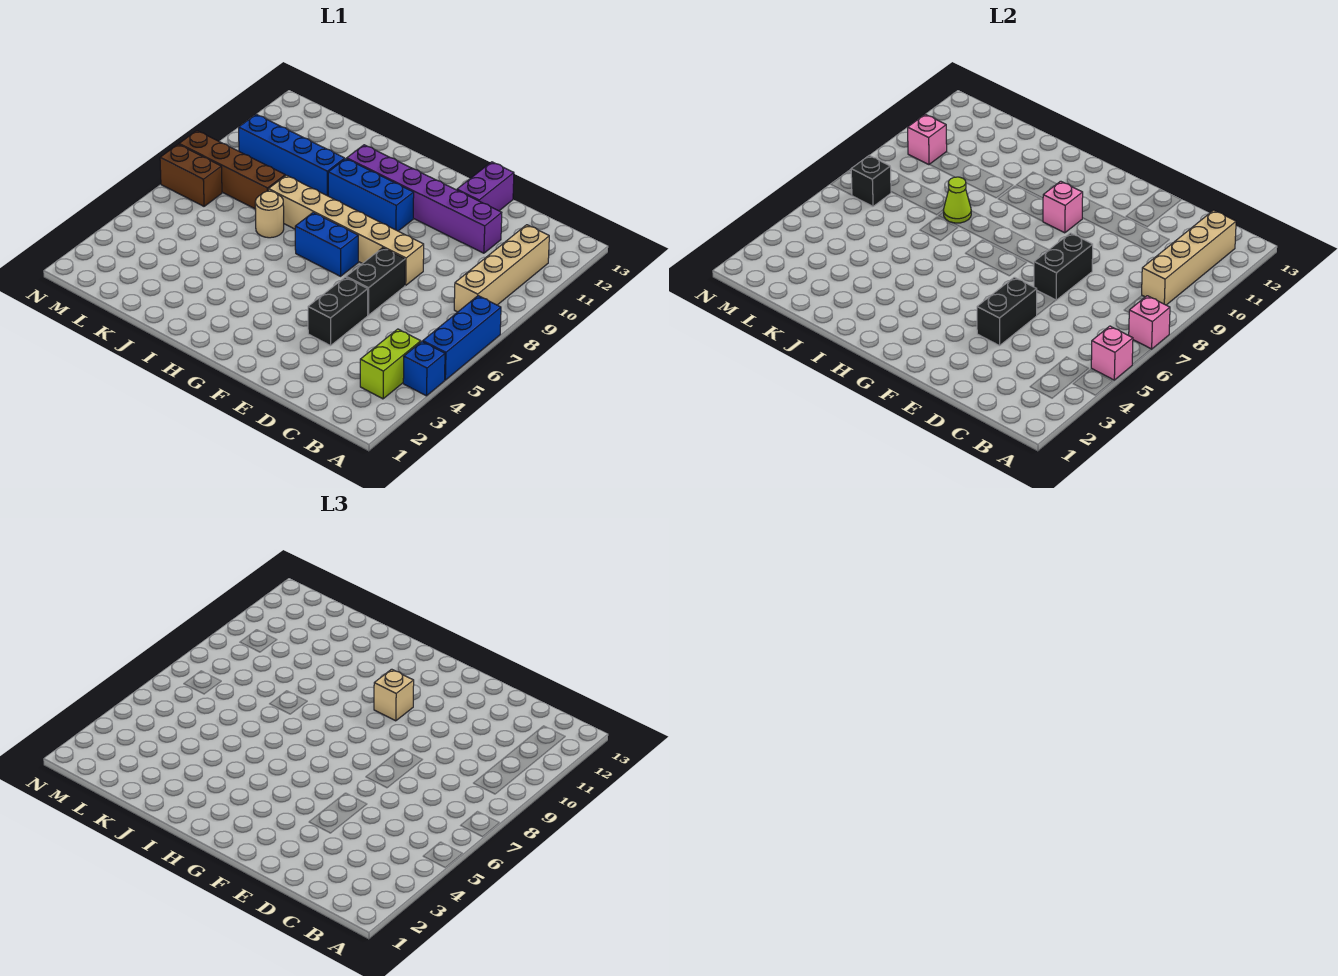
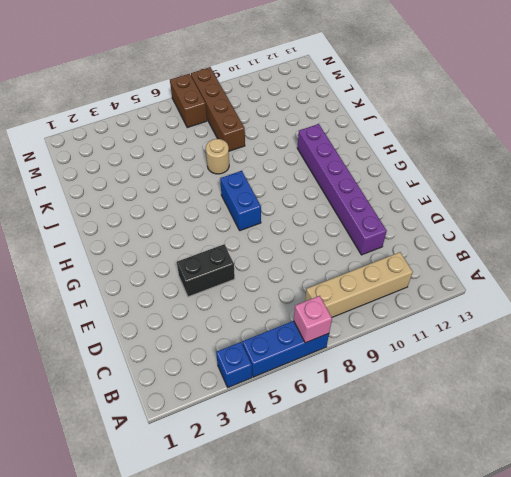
none -> lime brick B3:B4 level 1
none -> black brick E6:E7 level 1
none -> tan brick E8:J8 level 1

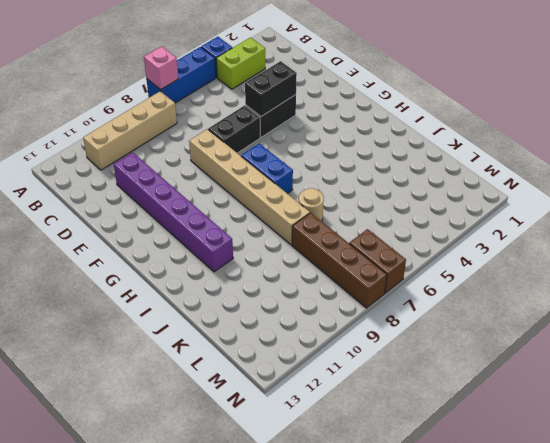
none -> purple brick E12:E13 level 1
none -> blue brick G10:I10 level 1
none -> blue brick J10:M10 level 1

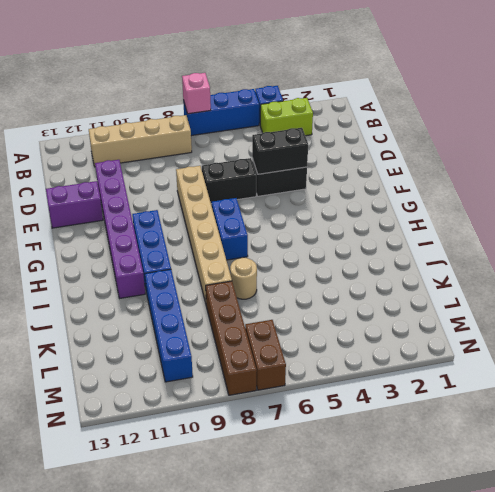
none -> pink brick A5 level 2
none -> tan brick B9:B12 level 2
none -> black brick E7:E8 level 2

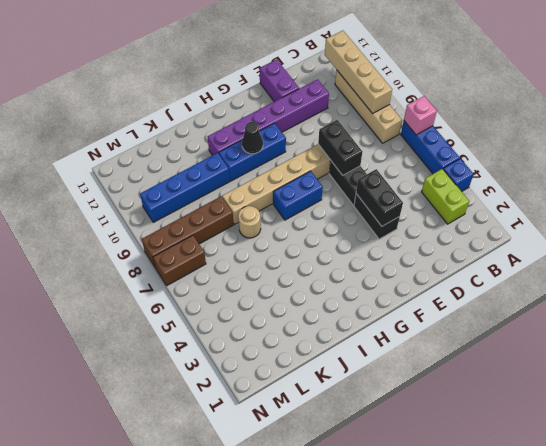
black cone H10 level 2 -> none
none -> pink brick A5 level 2
none -> pink brick G10 level 2
none -> lime cone J8 level 2

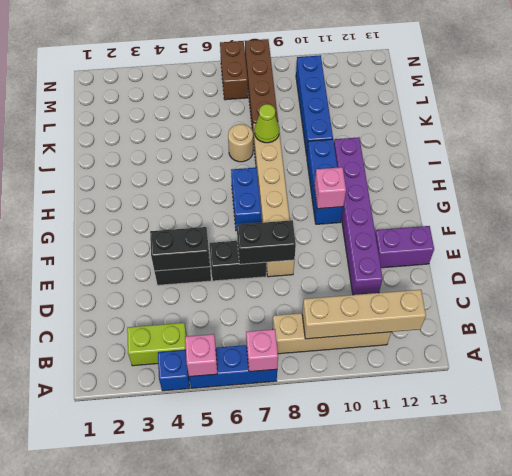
none -> black brick M7 level 2
none -> pink brick M10 level 2
none -> tan brick G10 level 3

